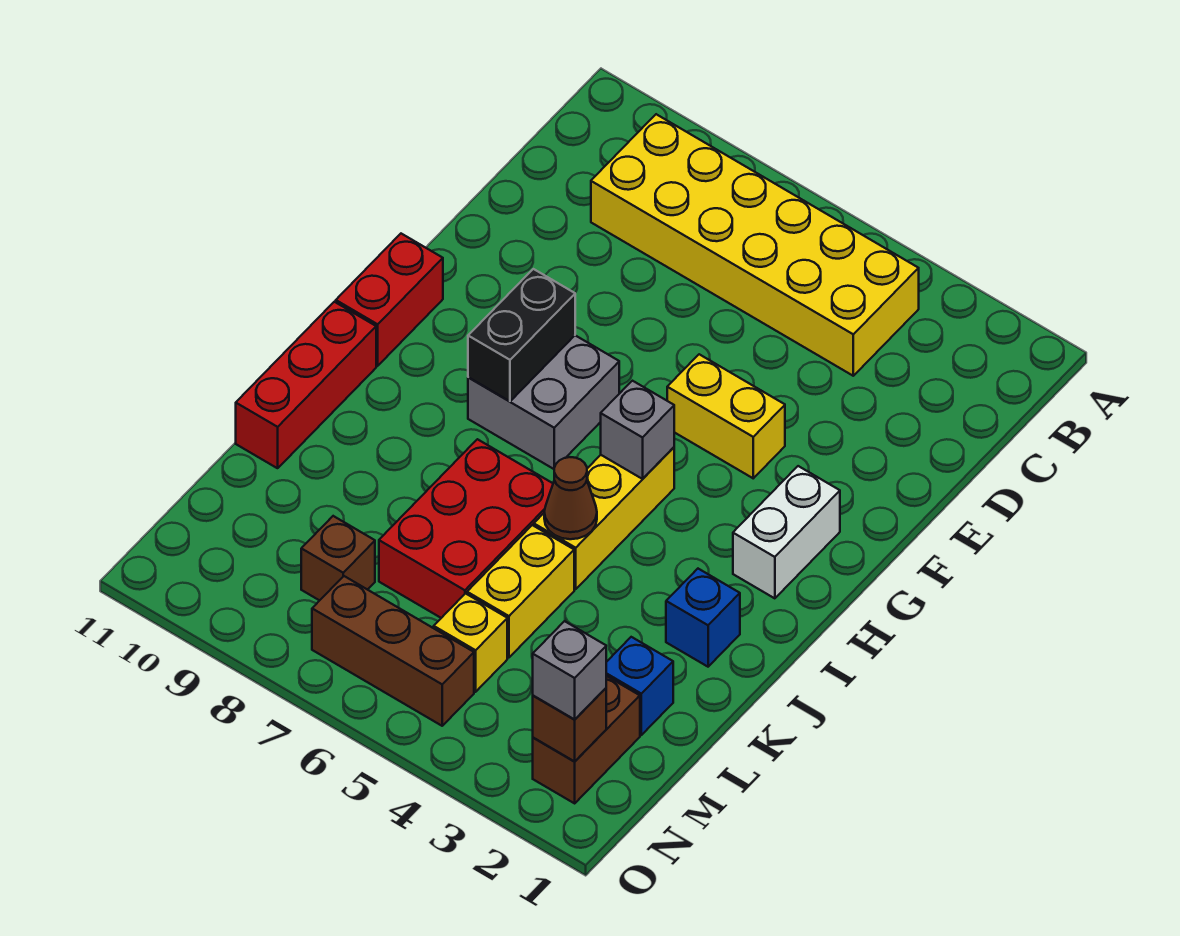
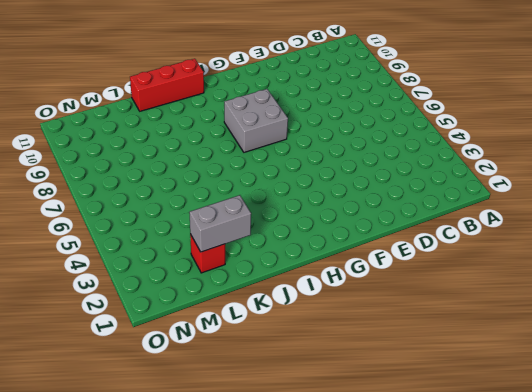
grey brick K2:L2 level 2 -> none
red brick L2 level 1 -> blue brick L2 level 1
none -> yellow brick B4:C9 level 1
none -> yellow brick F4:F5 level 1
none -> white brick G2:H2 level 1

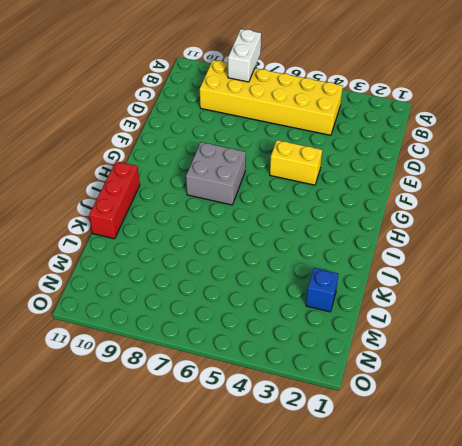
white brick A8:B8 level 2 -> white brick G2:H2 level 1
none -> red brick G11:H11 level 1
none -> yellow brick H5:J5 level 1
none -> blue brick J2 level 1

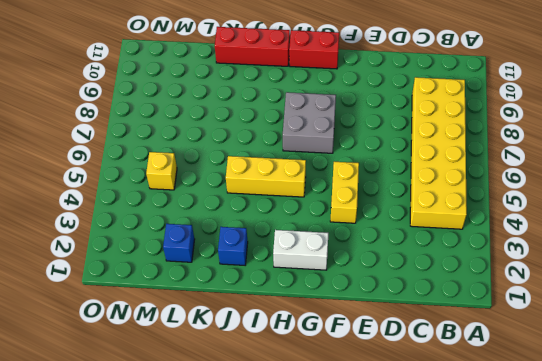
none -> red brick J6:L7 level 1
none -> yellow brick K5:L5 level 1
none -> brown brick M2:N2 level 1

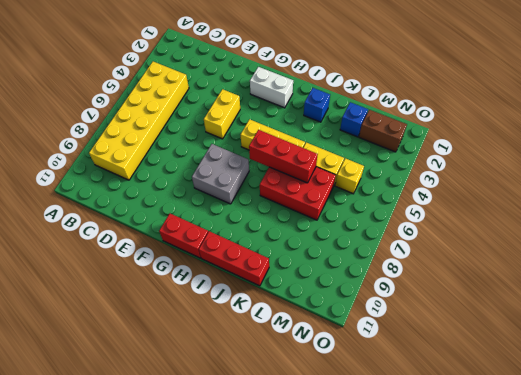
red brick I6:K6 level 2 -> none
none -> brown brick M8 level 1
none -> brown brick N5:N7 level 1
none -> black brick G8:H8 level 2

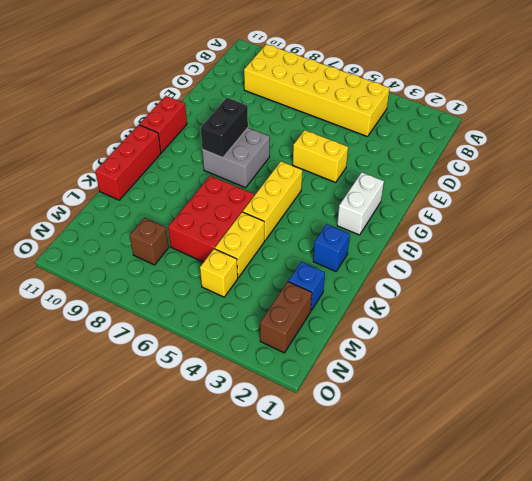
none -> brown brick N5:N7 level 1
none -> grey brick H5 level 2
none -> brown cone J5 level 2

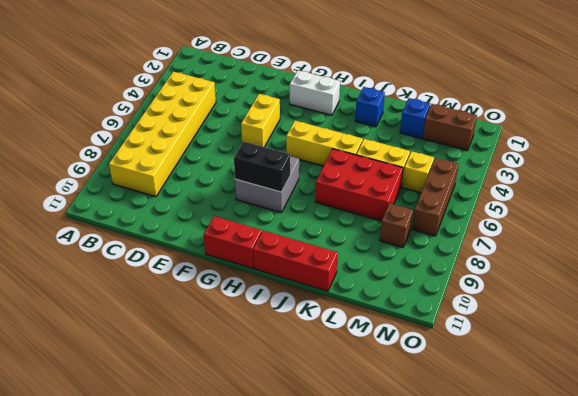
none -> grey brick H5 level 2
none -> brown cone J5 level 2
none -> brown brick N2 level 2

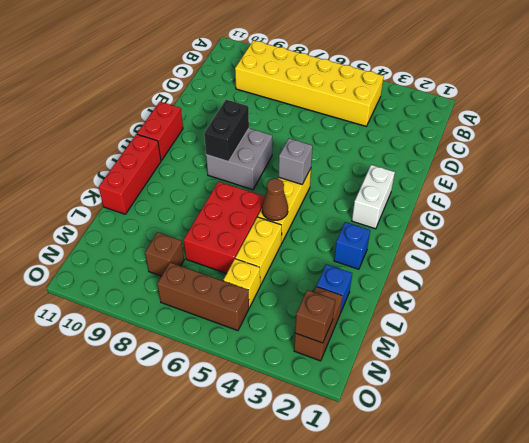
none -> yellow brick F4:F5 level 1
none -> grey brick N2 level 3

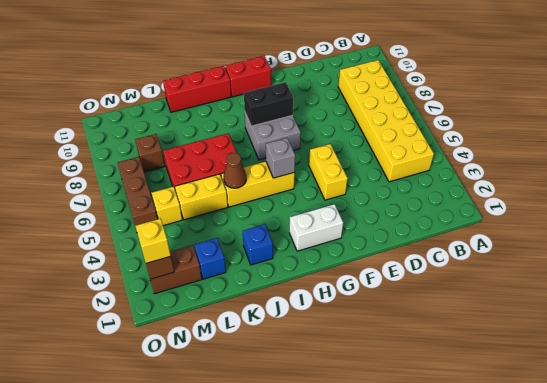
yellow brick N2 level 3 -> grey brick N2 level 3

